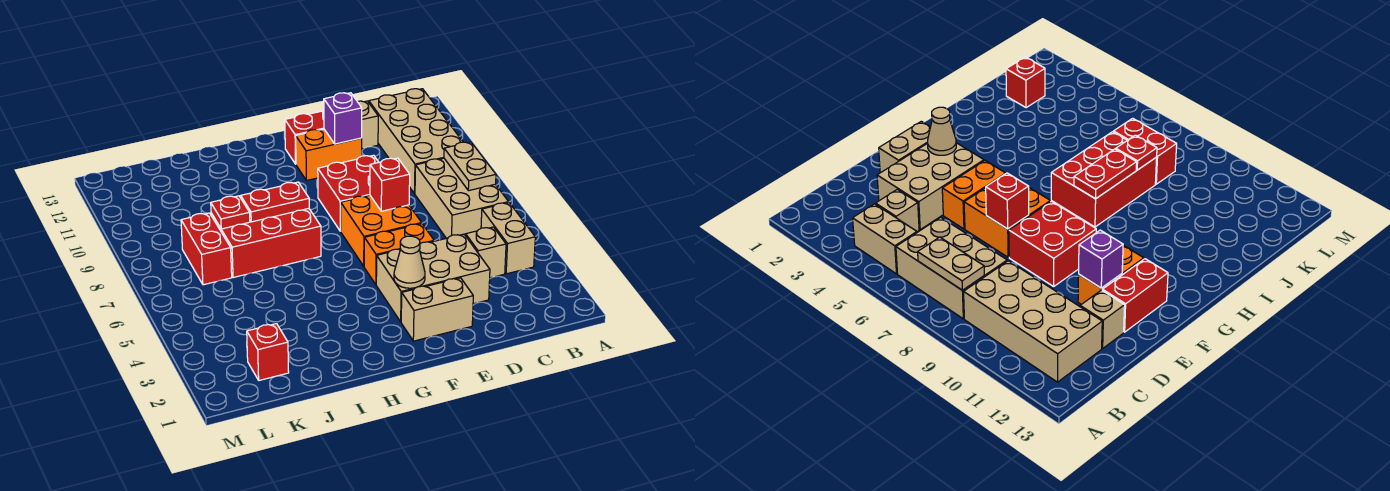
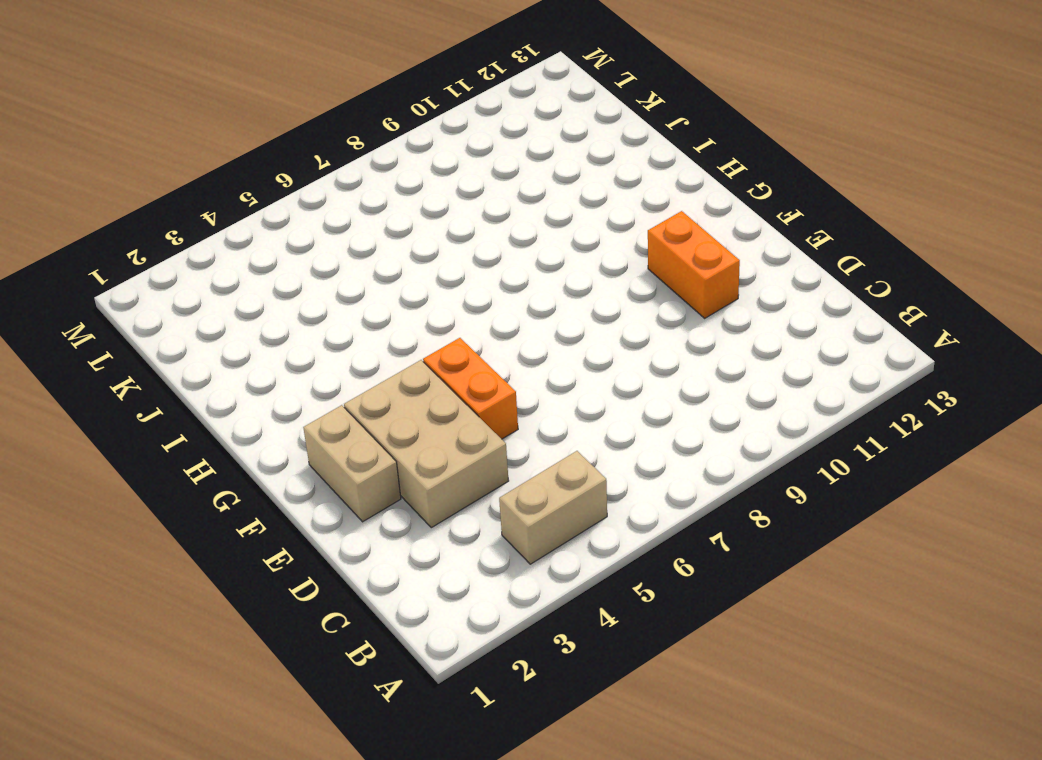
none -> tan brick B6:C8 level 1
none -> tan brick B9:C12 level 1
none -> tan brick C4 level 1

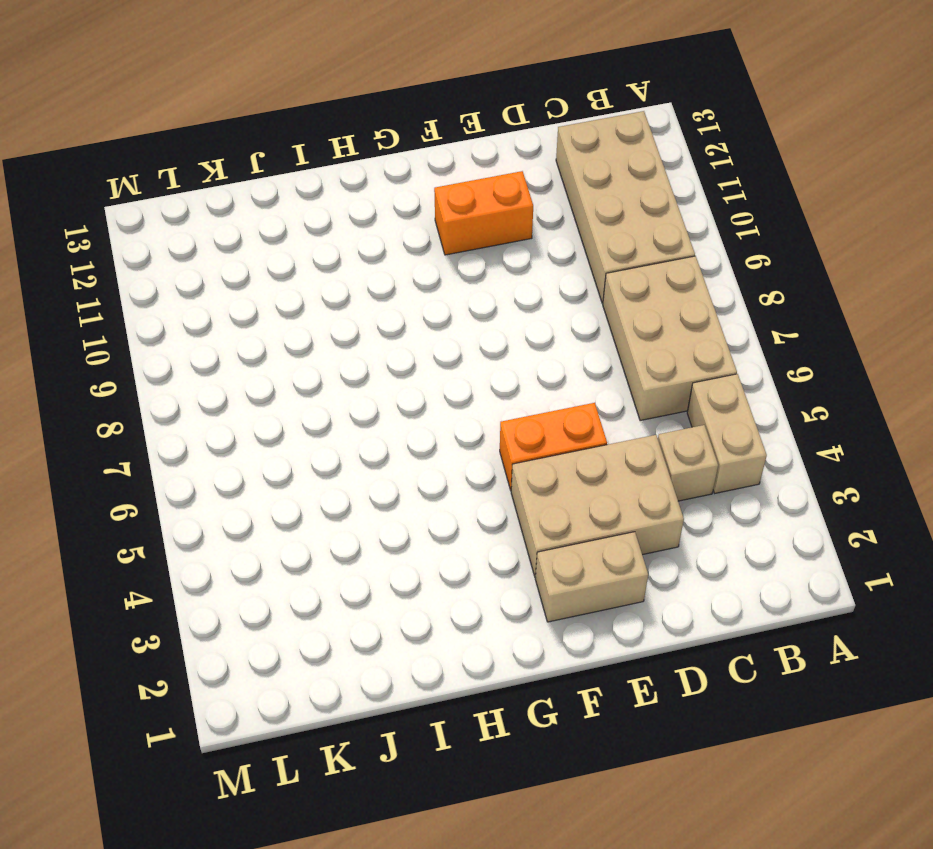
none -> tan brick D12 level 1
none -> orange brick E6:F7 level 1
none -> red brick E8:F9 level 1

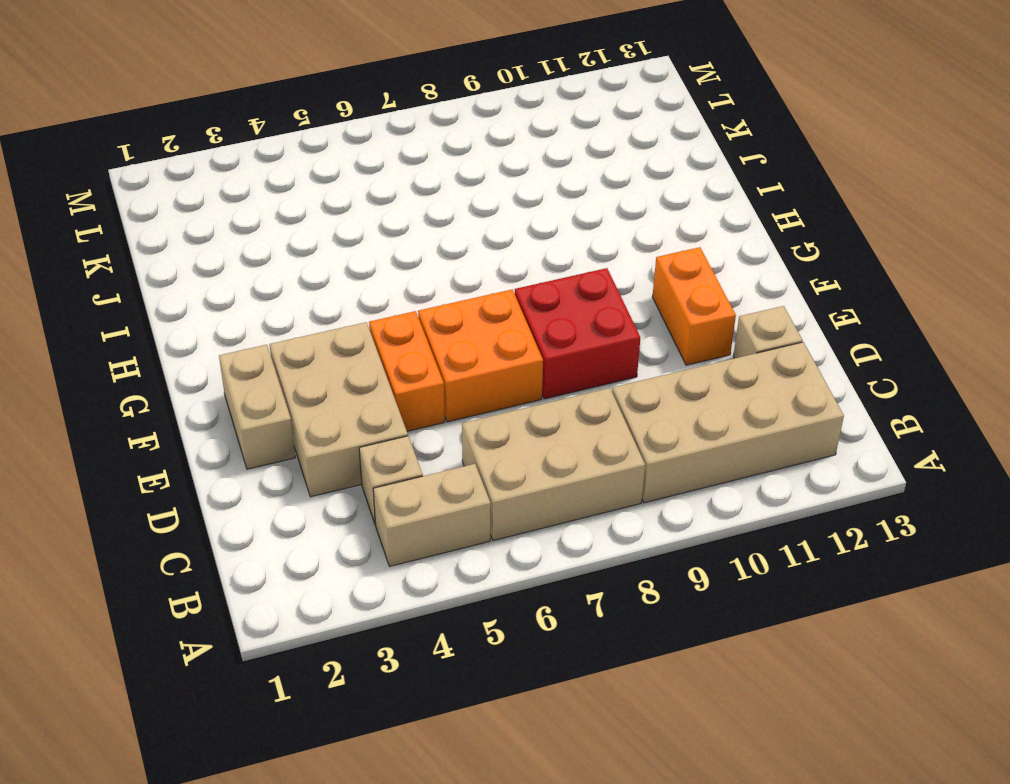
none -> red brick E12:F12 level 1
none -> red brick H7:J8 level 1
none -> red brick K2 level 1

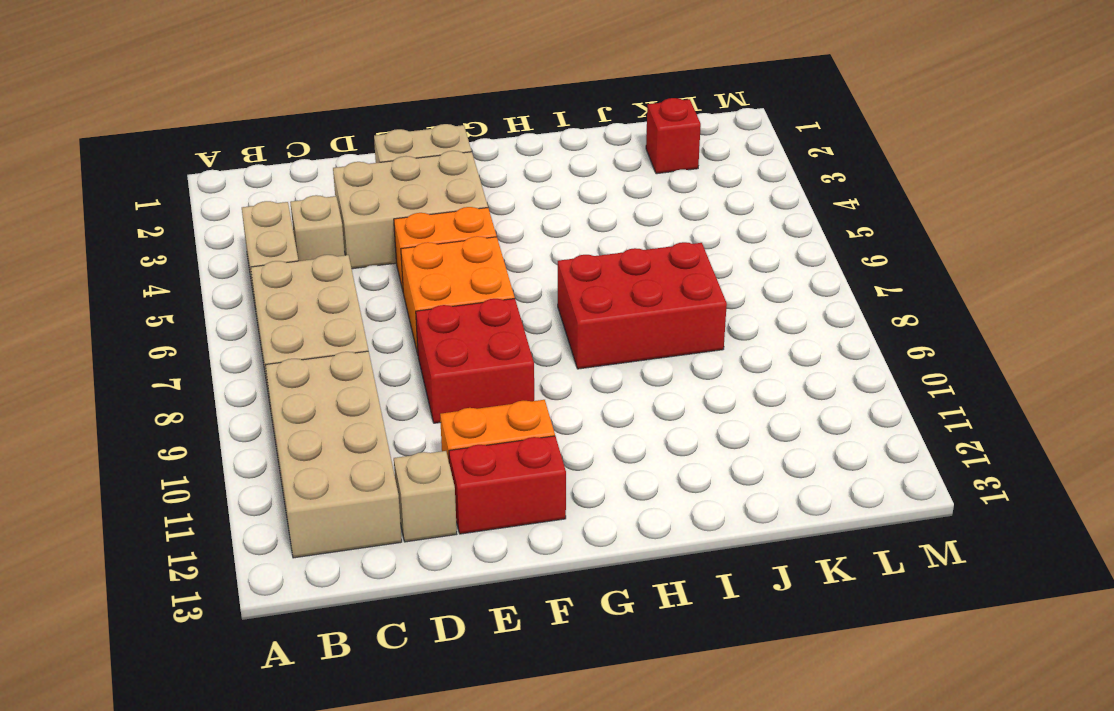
none -> red brick K7:K8 level 1
none -> tan plate B7:B8 level 2
none -> red brick E7 level 2

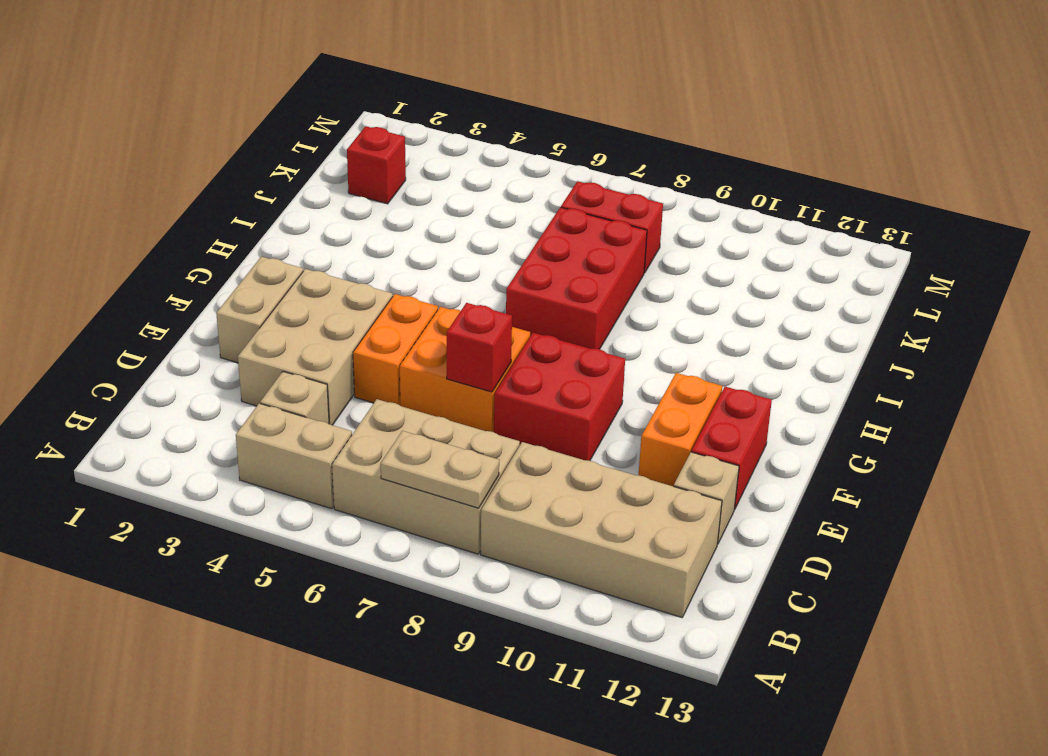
none -> purple brick E11 level 2
none -> tan cone F3 level 2
none -> red plate H8:I8 level 2

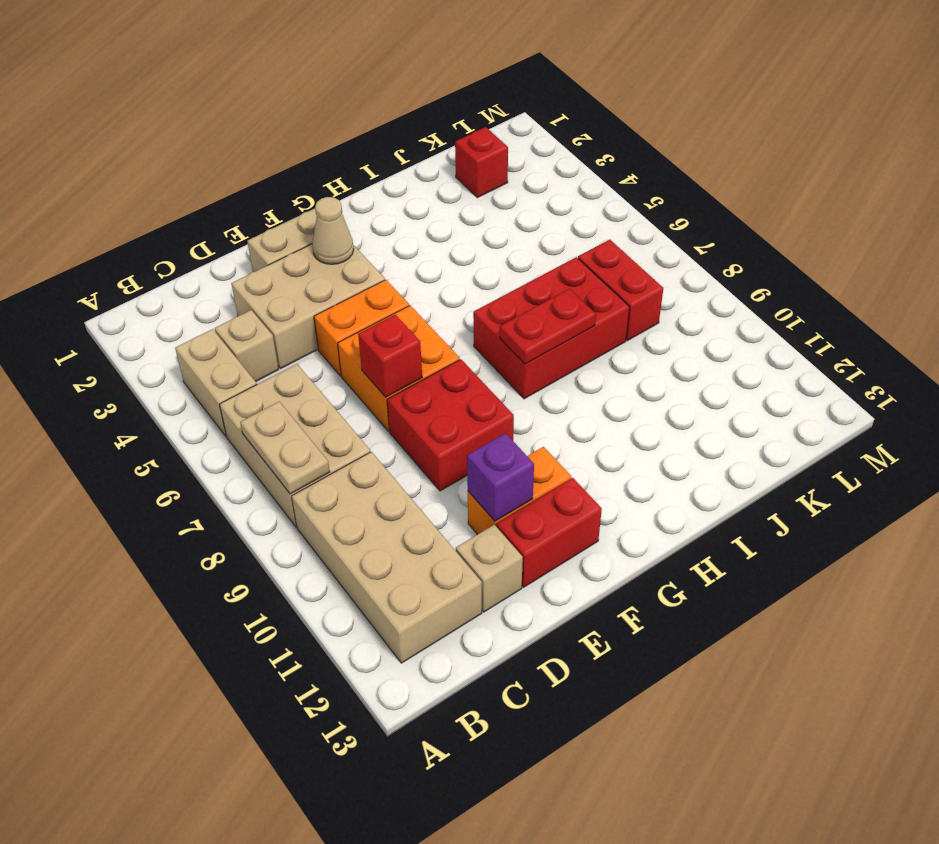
none -> red plate J8 level 2

